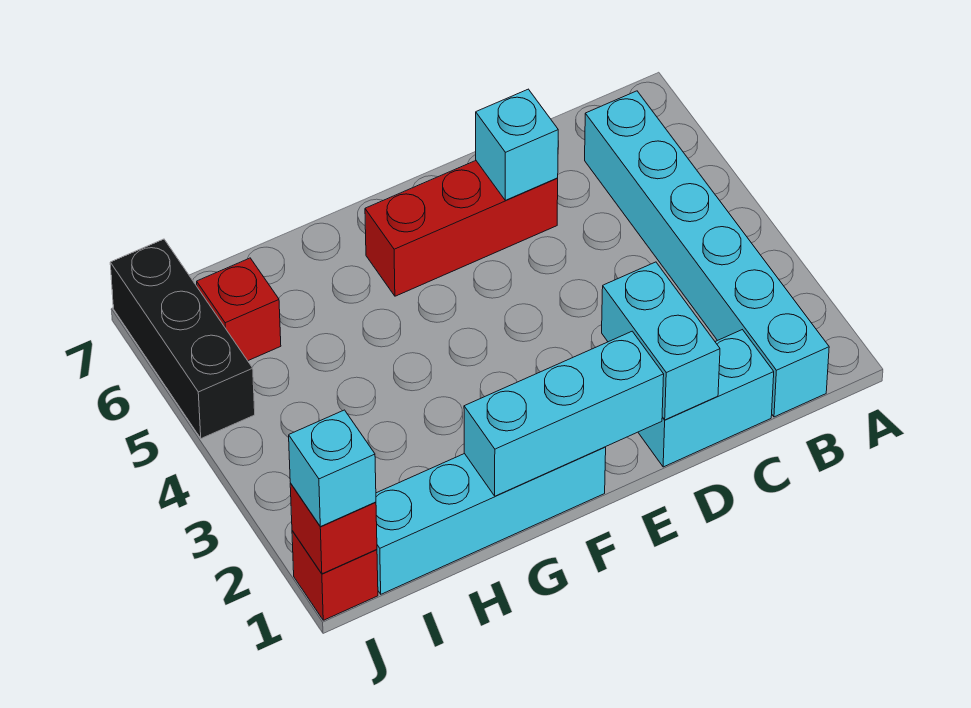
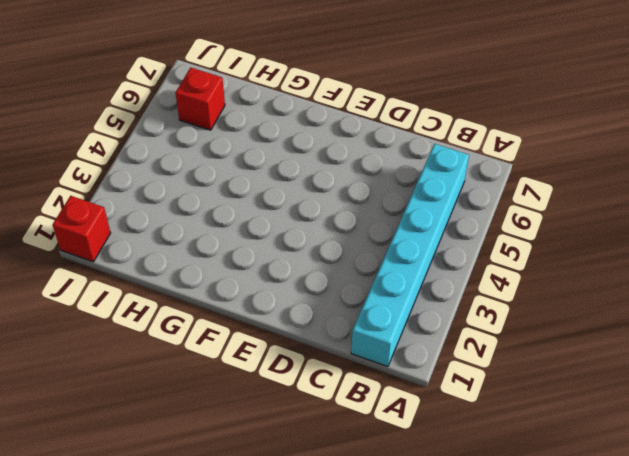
none -> cyan brick C1:D1 level 1
none -> red brick D6:F6 level 1
none -> cyan brick F1:I1 level 1

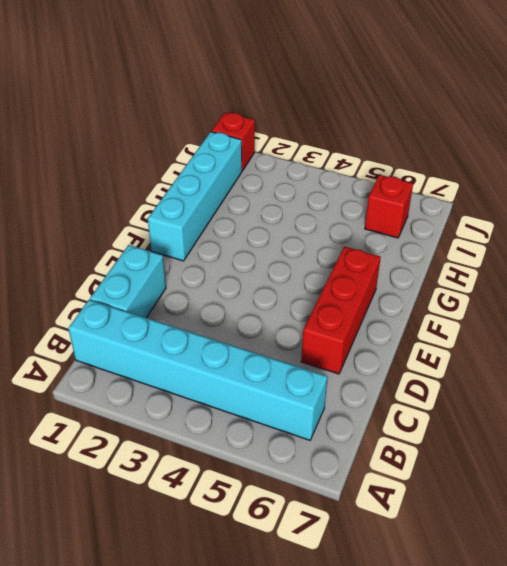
none -> black brick J5:J7 level 1
none -> cyan brick D1:D2 level 2
none -> cyan brick D6 level 2

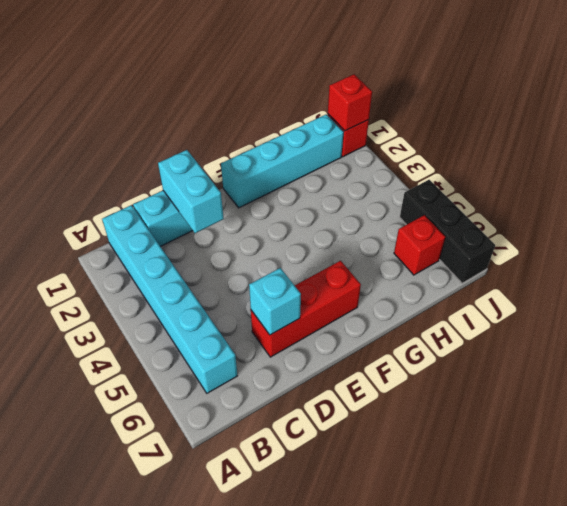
none -> cyan brick E1:G1 level 2
none -> cyan brick J1 level 3

